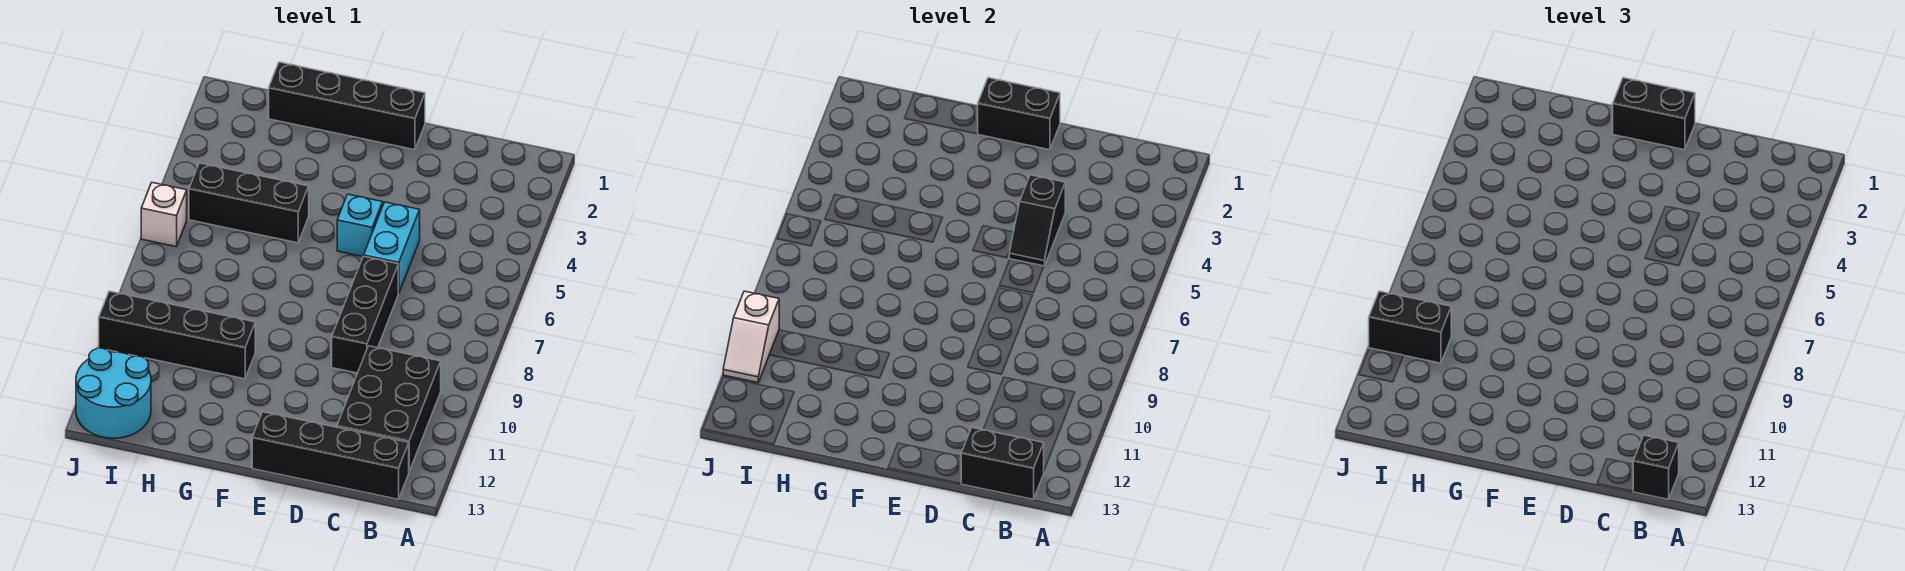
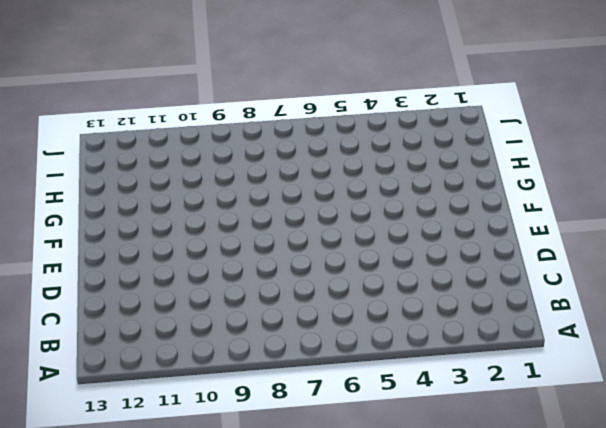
none -> black brick B10:C12 level 1
none -> black brick B13:E13 level 1
none -> cyan brick D5:D6 level 1

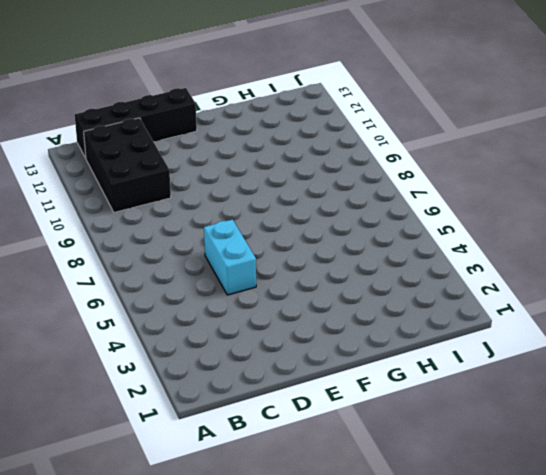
none -> black brick D7:D9 level 1
none -> black brick E1:H1 level 1
none -> cyan brick E5 level 1

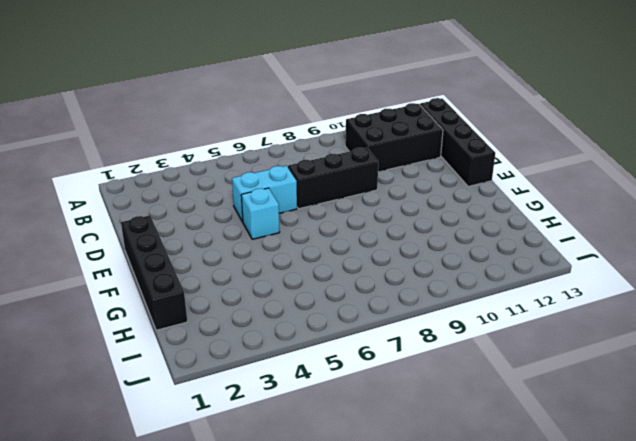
none -> black brick G5:I5 level 1
none -> black brick G10:J10 level 1
none -> cyan round brick I12:J13 level 1

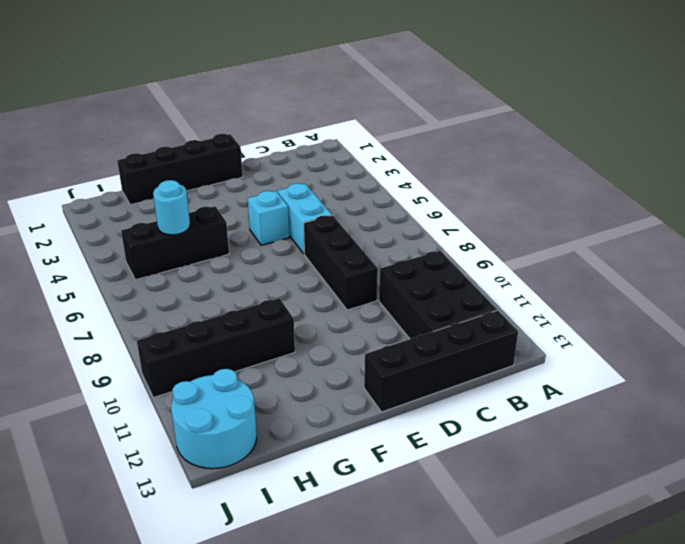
cyan round brick H5 level 2 -> none
none -> white brick J6 level 1
none -> black brick B13:C13 level 2
none -> black slope D4:D5 level 2 top 4

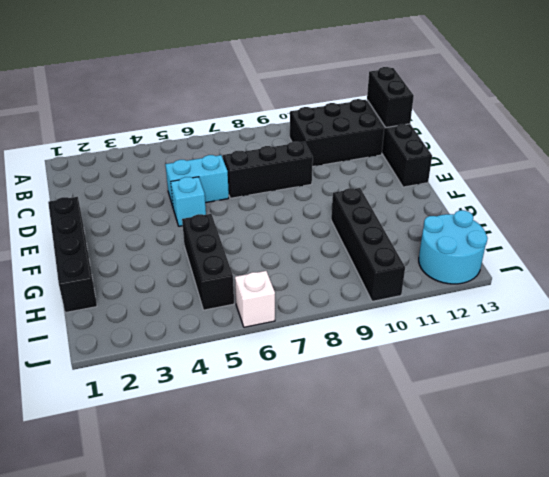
none -> black slope D4:D5 level 2 top 4
none -> black brick E1:F1 level 2
none -> white slope J10:J11 level 2 top 10

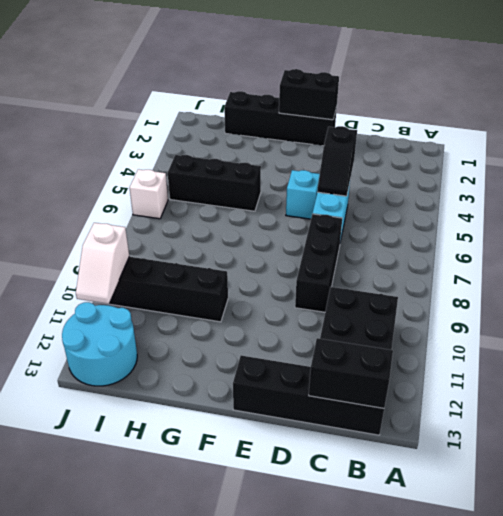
none -> black brick B13 level 3
none -> black brick E1:F1 level 3
none -> black brick I10:J10 level 3

